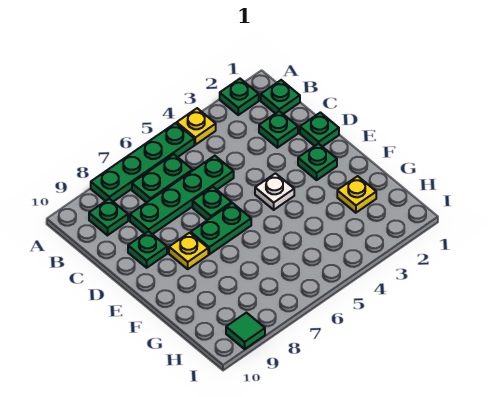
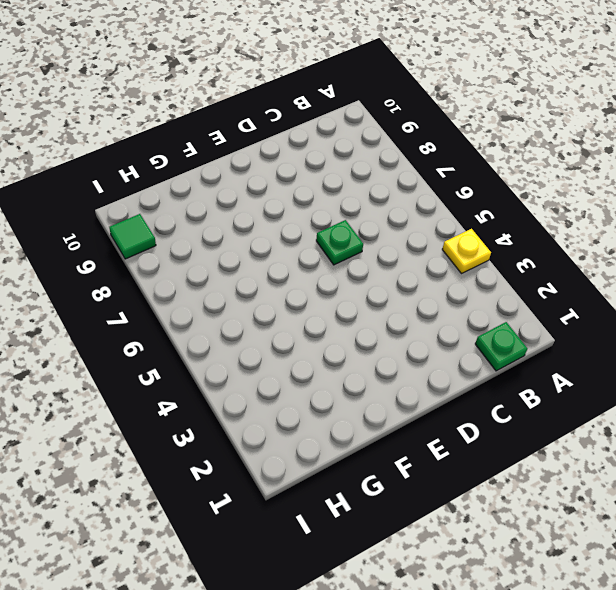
none -> green plate A2 level 1
none -> green plate A5:A8 level 1
none -> green plate B6:B7 level 1

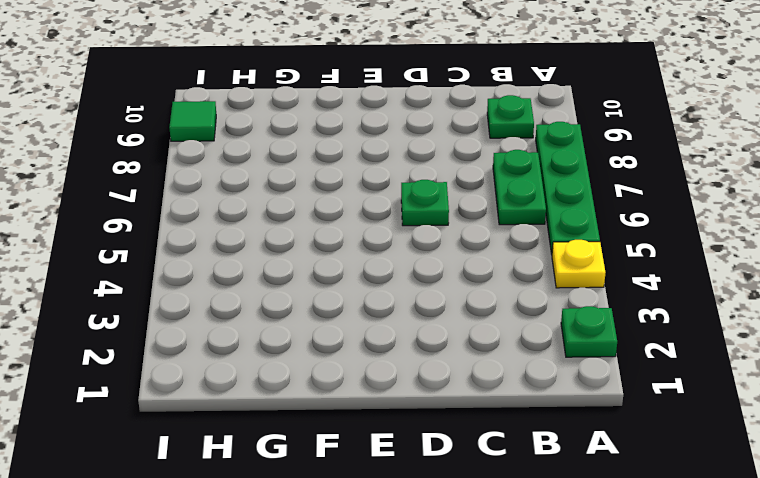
none -> green plate B1 level 1
none -> green plate C2 level 1
none -> green plate C5:C8 level 1

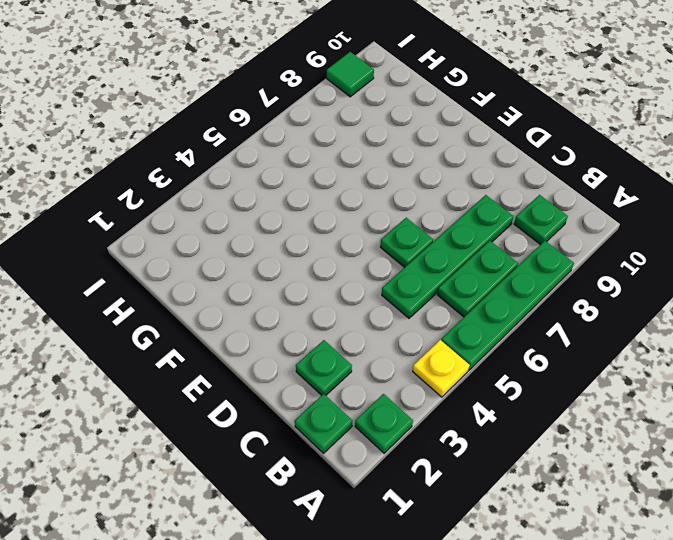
none -> green plate D1 level 1
none -> green plate D9 level 1
none -> green plate E2 level 1

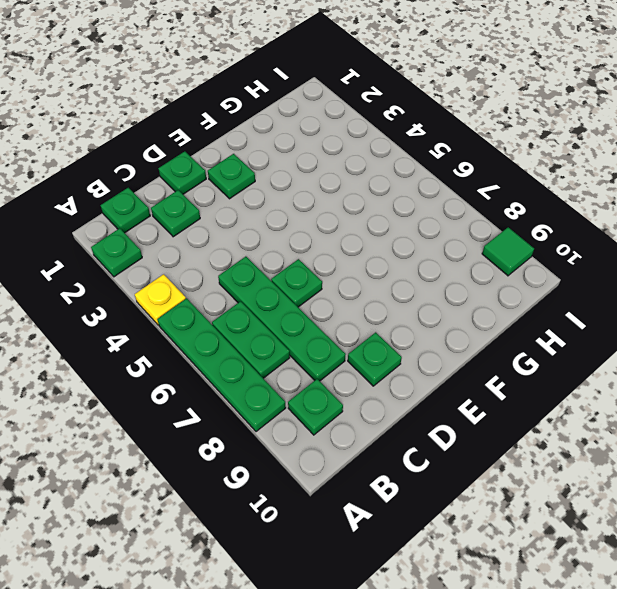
none -> white plate E4 level 1
none -> green plate E6:E7 level 1
none -> yellow plate E8 level 1

